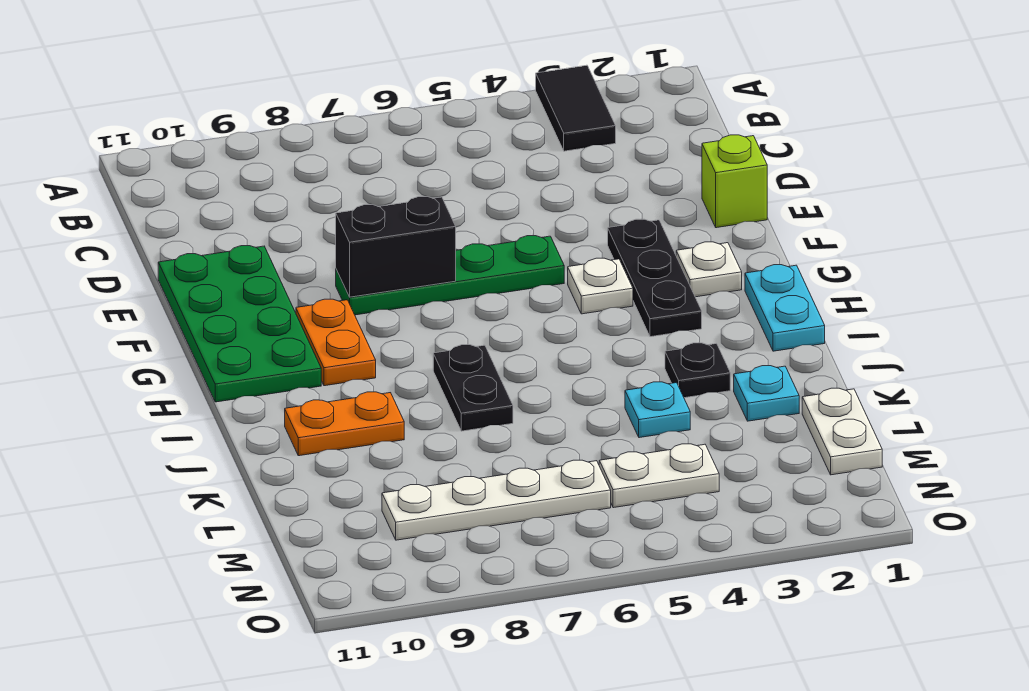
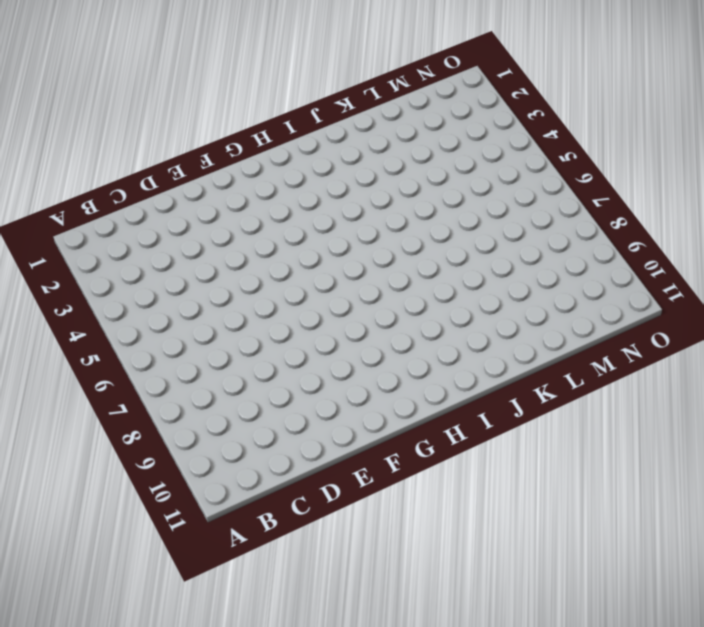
none -> black tile A3:B3 level 1
none -> lime brick E1 level 1
none -> green plate E10:H11 level 1

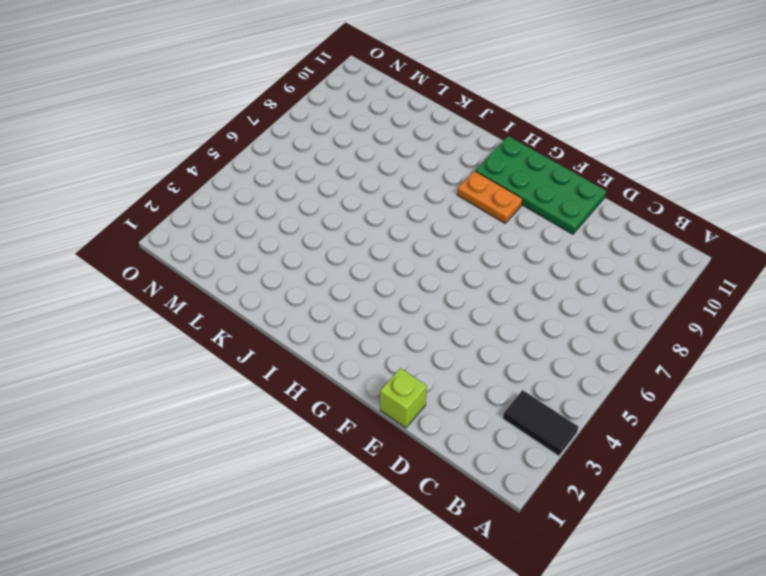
none -> black plate F3:H3 level 1
none -> green plate F5:F8 level 1
none -> white plate G2 level 1

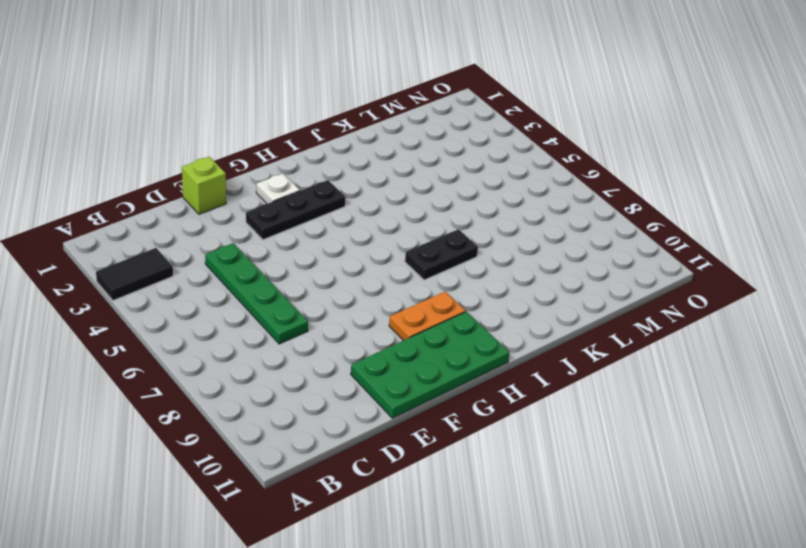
green plate D4:D7 level 1 -> green plate F5:F8 level 1
none -> white plate G4 level 1
none -> cyan plate H1:I1 level 1
none -> black plate J3 level 1

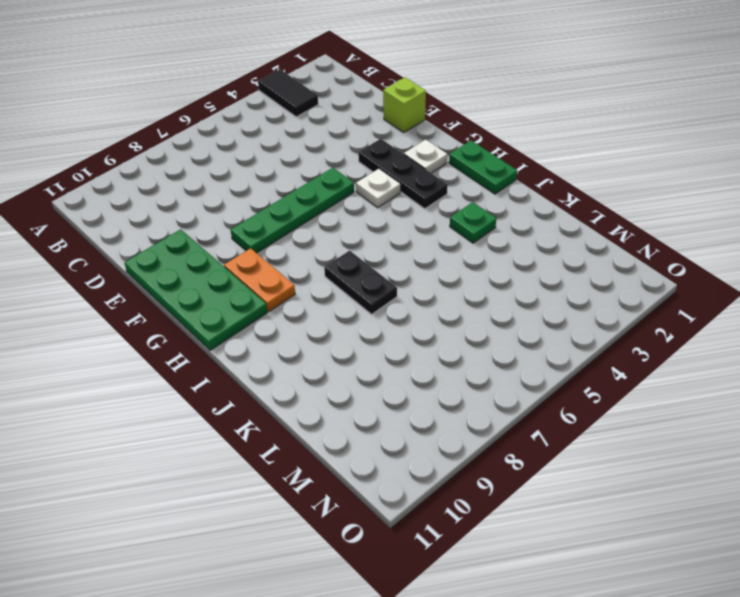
green plate H1:I1 level 1 -> cyan plate H1:I1 level 1
green plate J3 level 1 -> black plate J3 level 1
none -> orange plate J9:J10 level 1
none -> cyan plate K2 level 1
none -> cyan plate K4 level 1

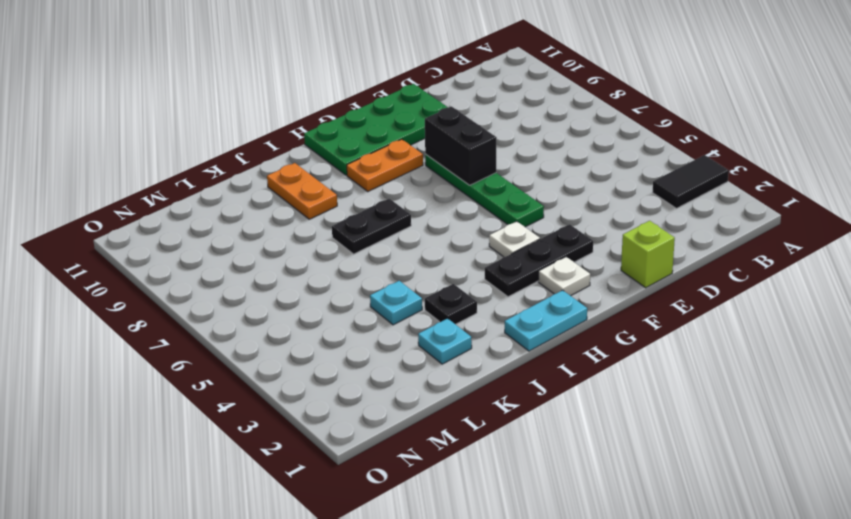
none -> white plate L1:M1 level 1
none -> white plate M4:M5 level 1
none -> white plate M6:M9 level 1

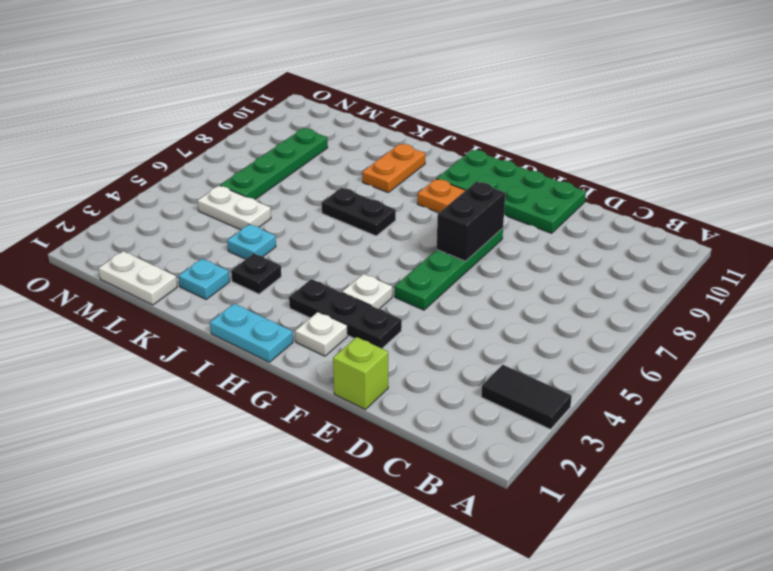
white plate L5:M5 level 1 -> white plate M4:M5 level 1
green plate M6:M9 level 1 -> white plate M6:M9 level 1

